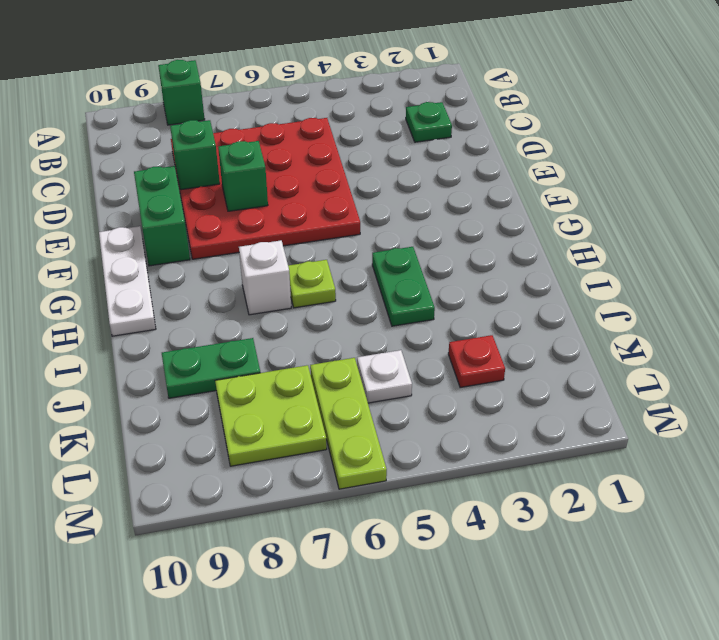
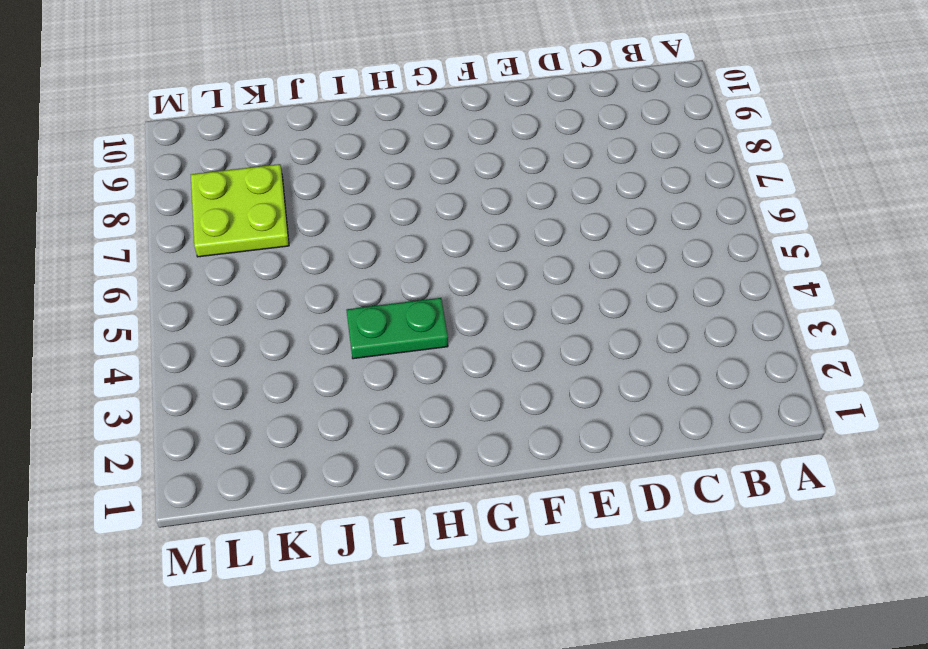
none -> green brick A8 level 1
none -> green plate C2 level 1
none -> red plate C5:F8 level 1

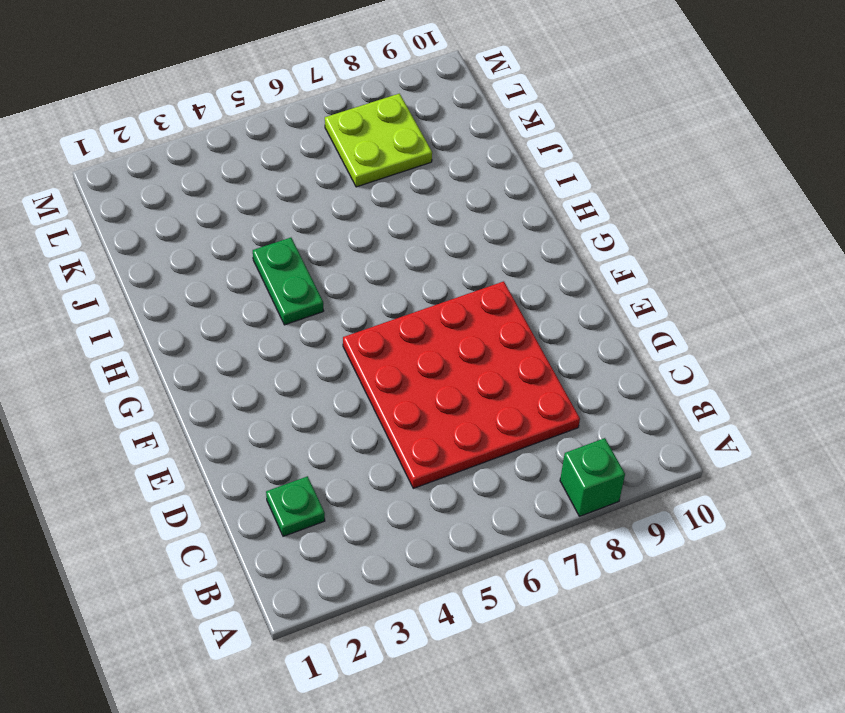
none -> green brick E9:F9 level 1
none -> white plate F10:H10 level 1
none -> lime plate H6 level 1

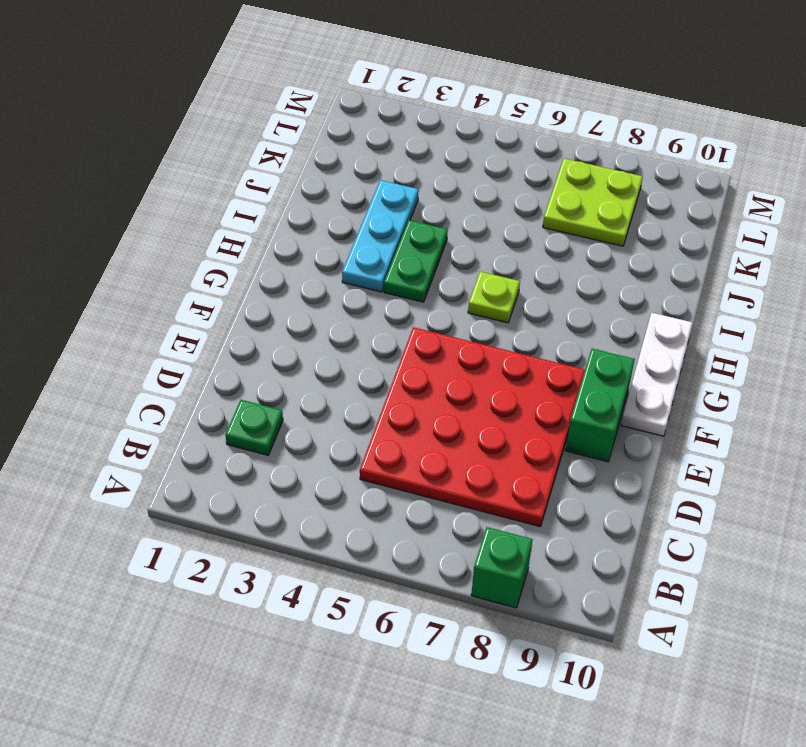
cyan plate H3:J3 level 1 -> none
none -> white brick H7 level 1
none -> green plate J8:J9 level 1
none -> red plate K3 level 1

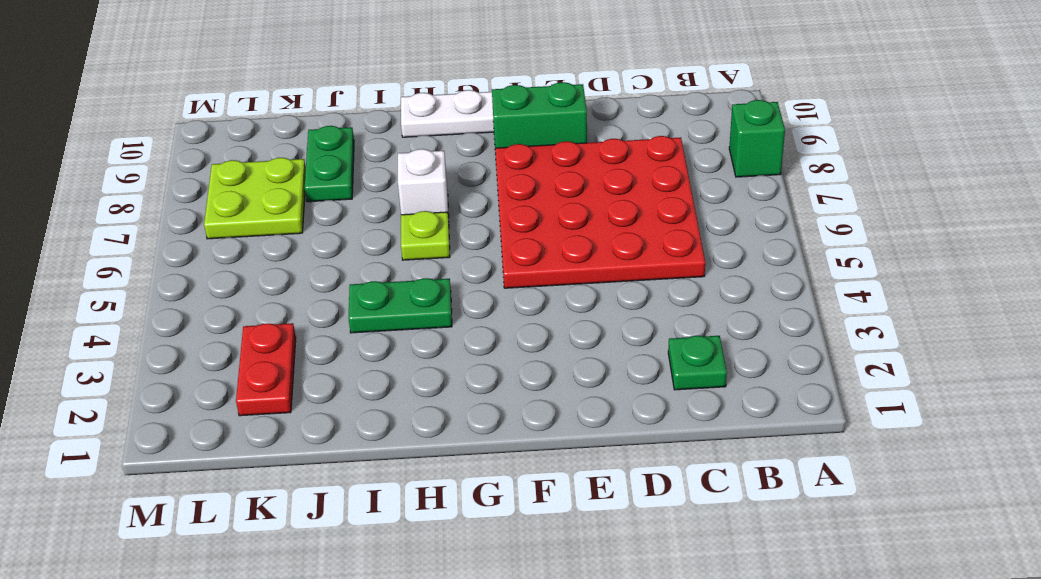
red plate K2:K3 level 1 -> red plate K3 level 1
none -> white plate K5 level 1
none -> lime plate K6:M6 level 1
none -> green brick D8 level 2

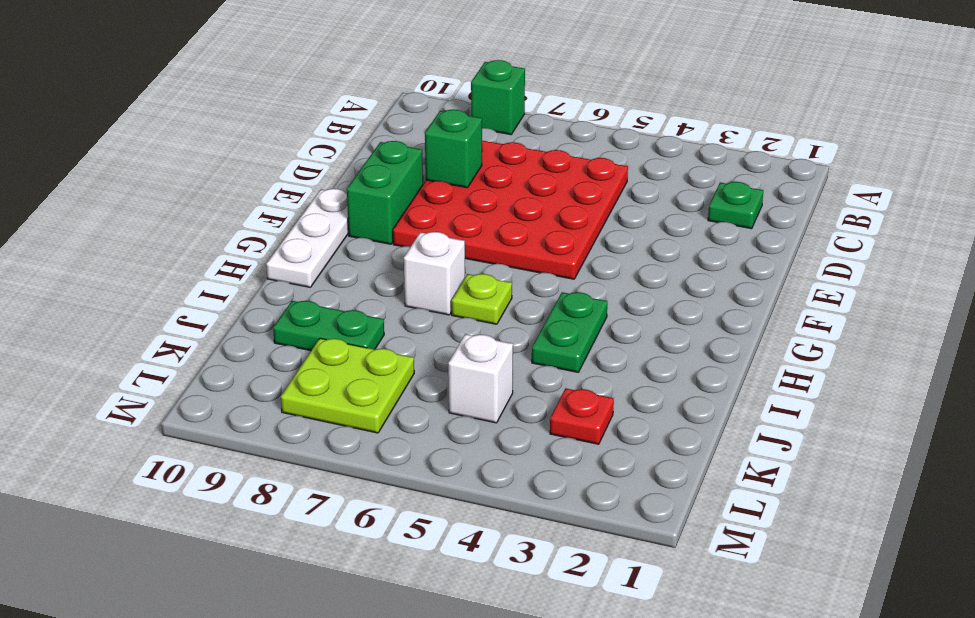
white brick K5 level 1 -> white plate K5 level 1
none -> lime plate K6:M6 level 1
none -> green brick E7 level 2

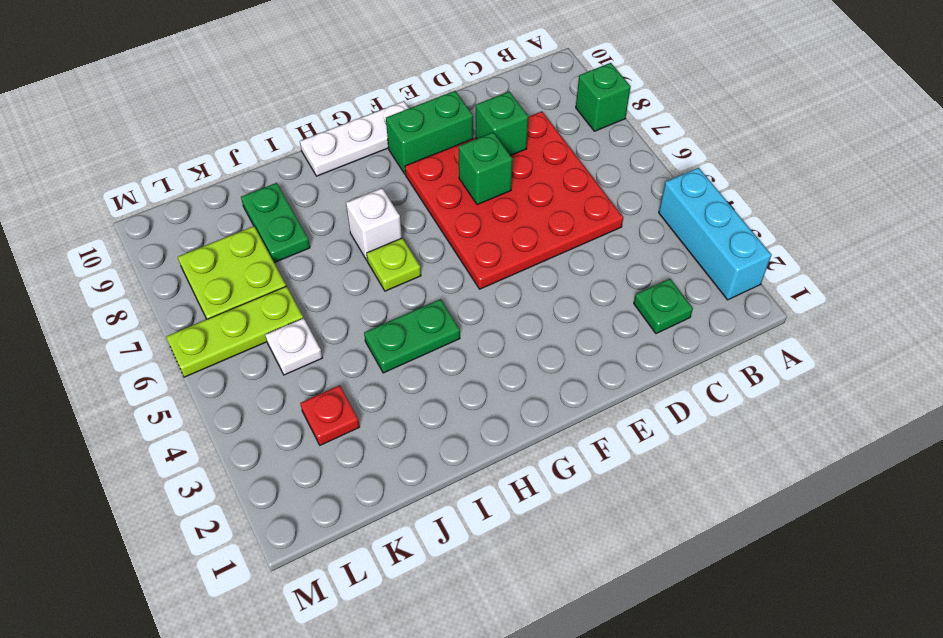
cyan brick A2:A4 level 1 -> none

